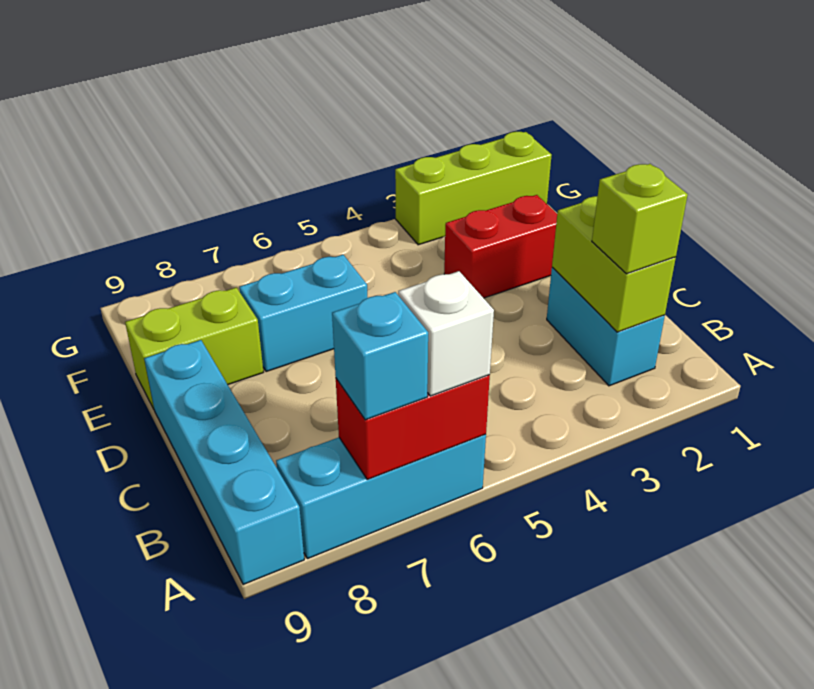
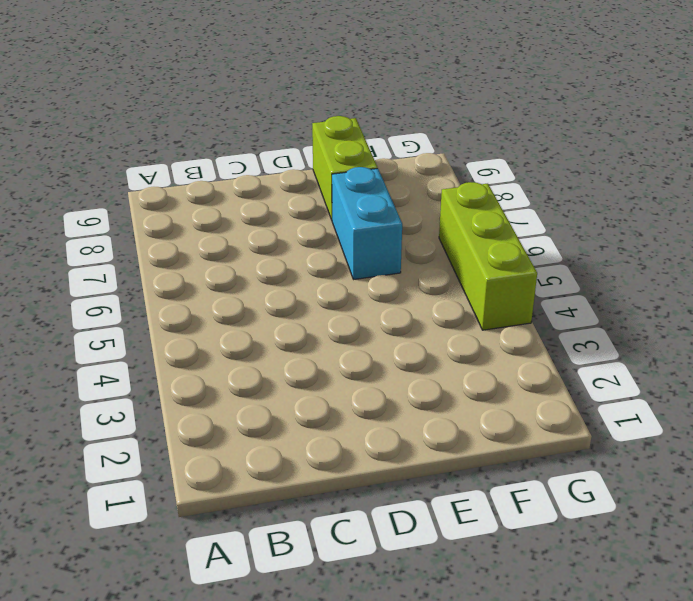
lime brick G4:G6 level 1 -> lime brick G1:G3 level 1
none -> cyan brick A6:A8 level 1
none -> cyan brick A9:D9 level 1
none -> cyan brick B2:C2 level 1

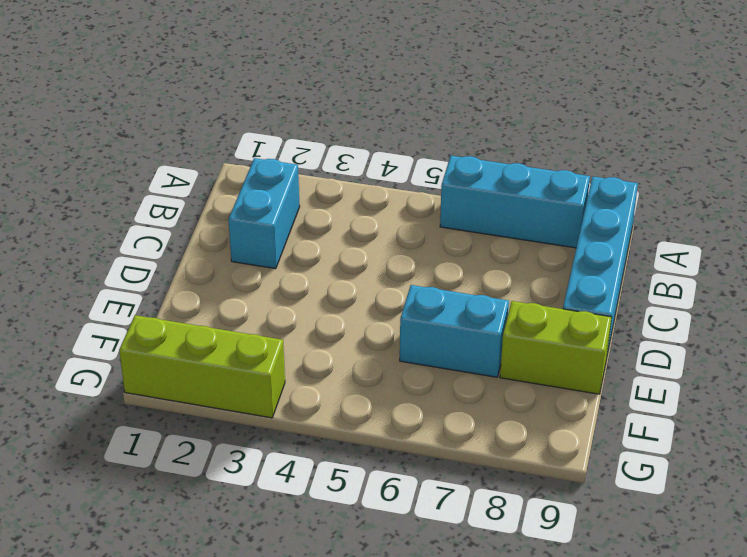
none -> red brick E2:E3 level 1
none -> red brick A6:A7 level 2
none -> lime brick B2:C2 level 2

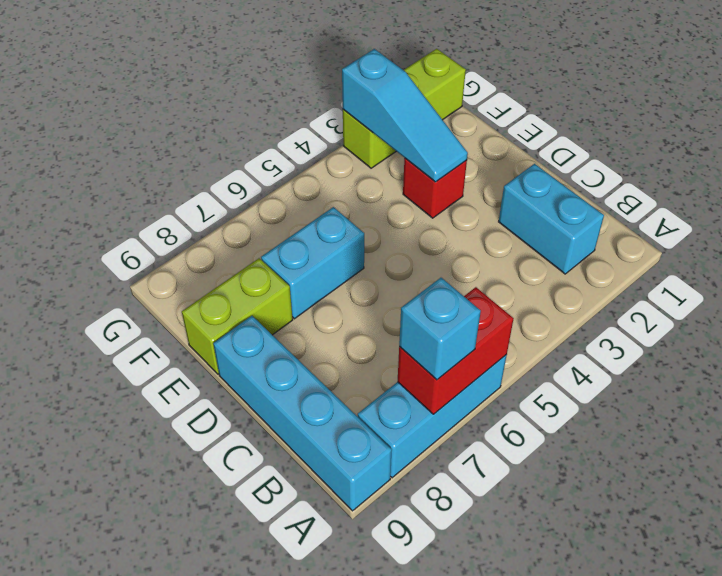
red brick E3 level 1 -> red brick E2:E3 level 1
cyan slope E3:G3 level 2 top G -> none
none -> lime brick B2:C2 level 2
none -> white brick A6 level 3
none -> lime brick B2 level 3

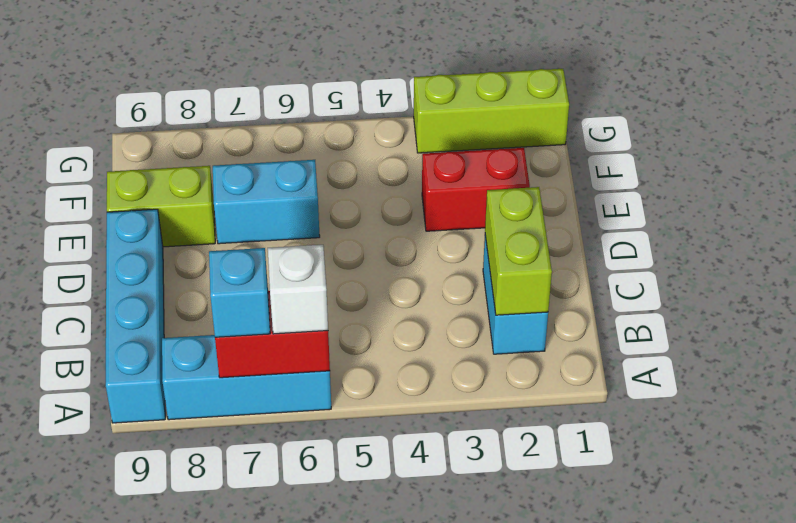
none -> lime brick B2 level 3

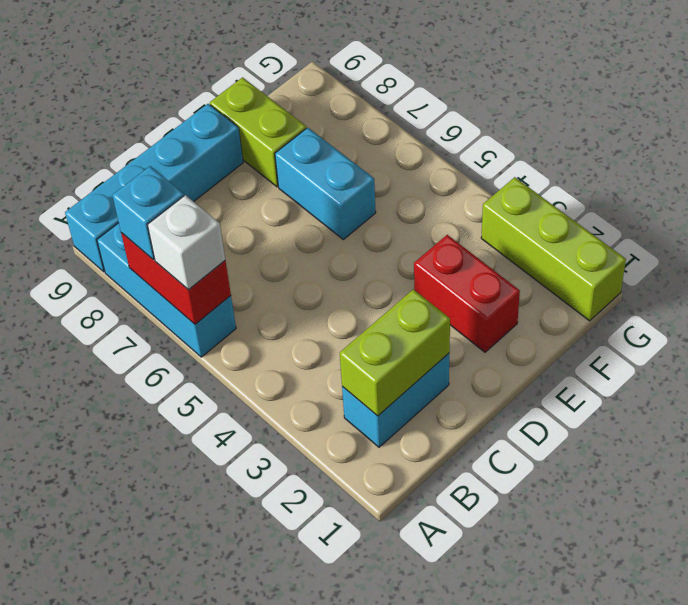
none -> lime brick B2 level 3

